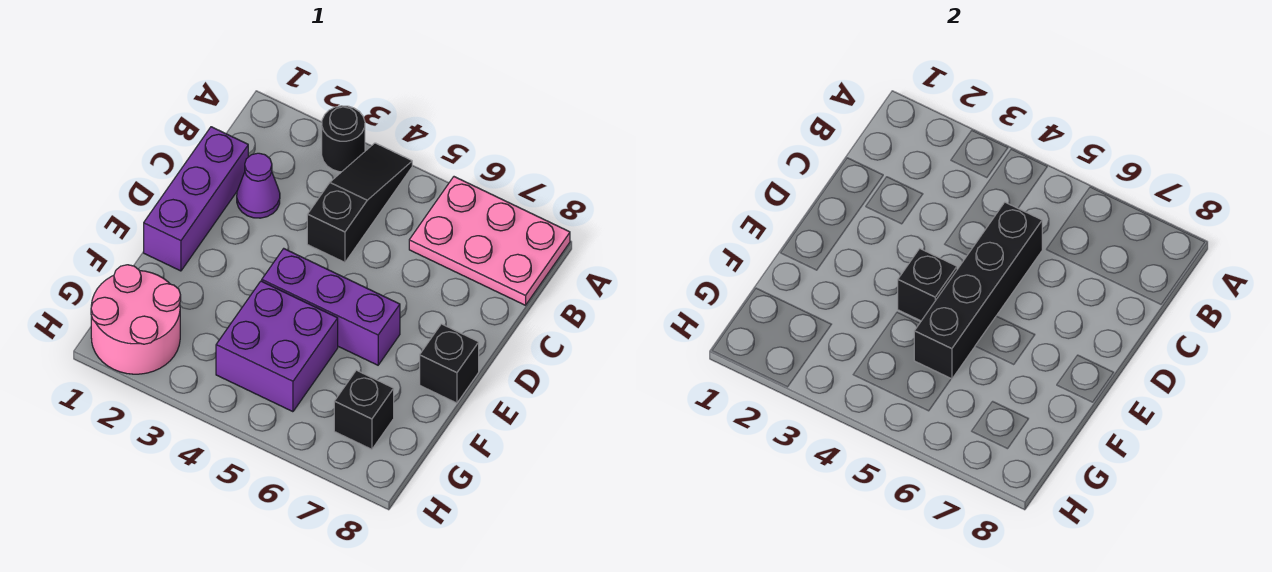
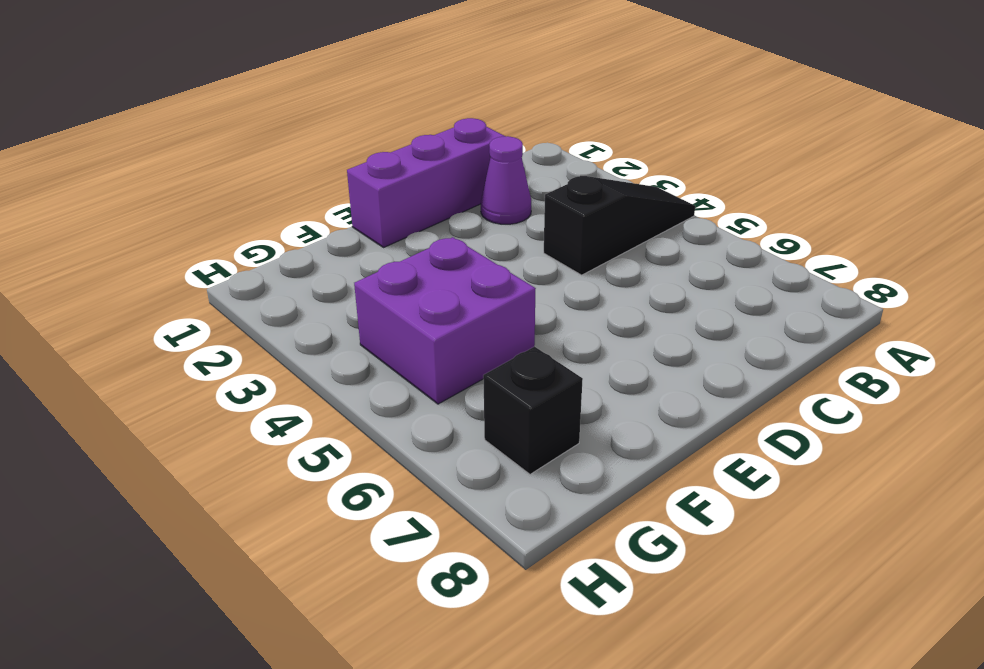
none -> black round brick A3 level 1
none -> pink plate A6:B8 level 1
none -> purple brick E4:E6 level 1

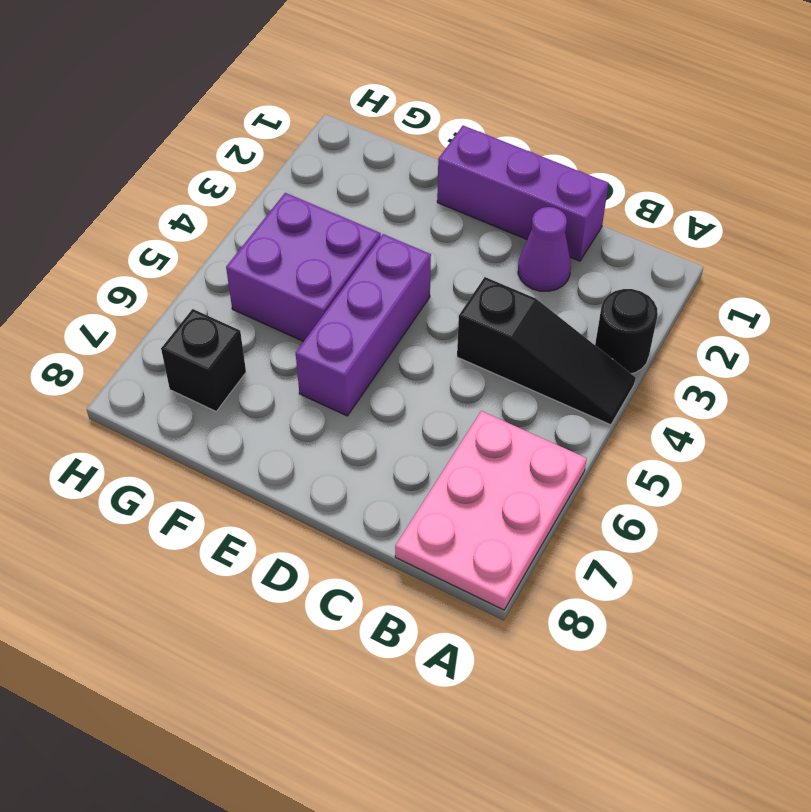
none -> black brick E8 level 1
none -> pink round brick G1:H2 level 1
none -> black brick C5:F5 level 2

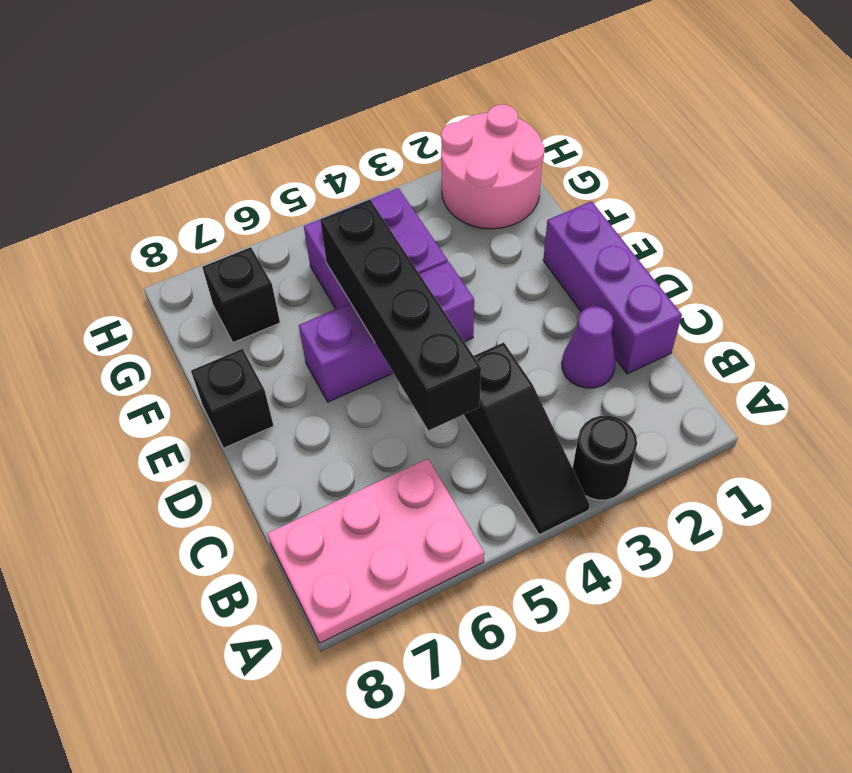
none -> black brick E4 level 2

